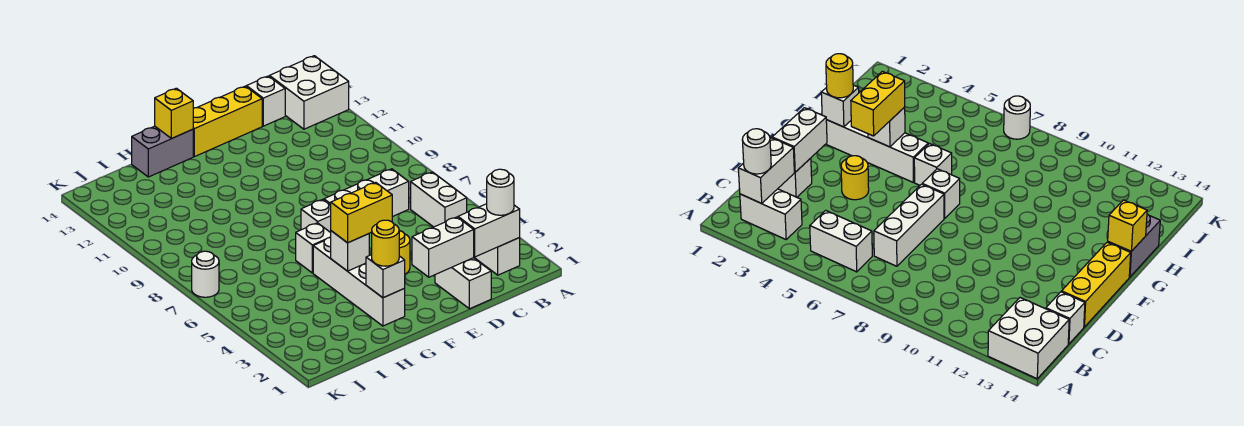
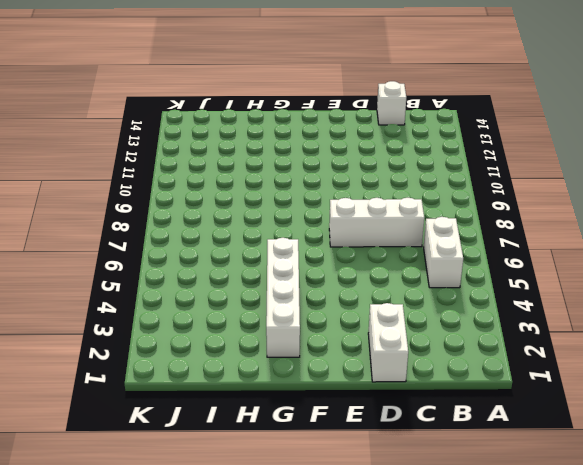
none -> white brick A13:B14 level 1
none -> white brick B2:B3 level 1
none -> yellow brick D14:F14 level 1

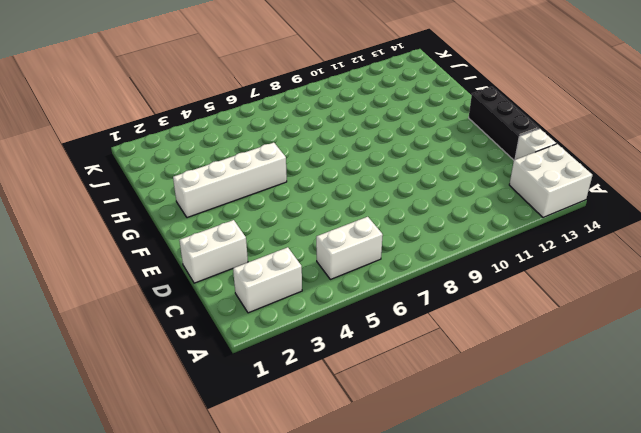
black brick D14:F14 level 1 -> yellow brick D14:F14 level 1
none -> white brick C7:E7 level 1
none -> yellow round brick E4 level 1
none -> white brick F7 level 1

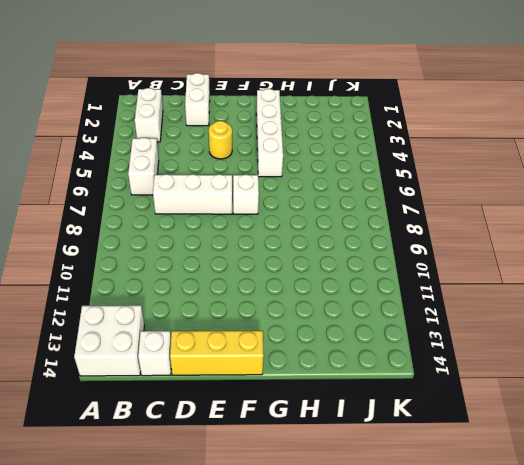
none -> white brick G6 level 1
none -> grey brick G14:H14 level 1
none -> white round brick K7 level 1

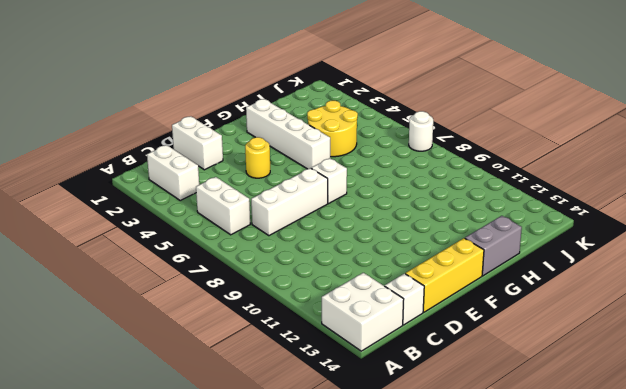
yellow round brick H4:I5 level 1 -> none
none -> white brick G6 level 1
none -> white brick B2:C2 level 2
none -> white brick D2:E2 level 2

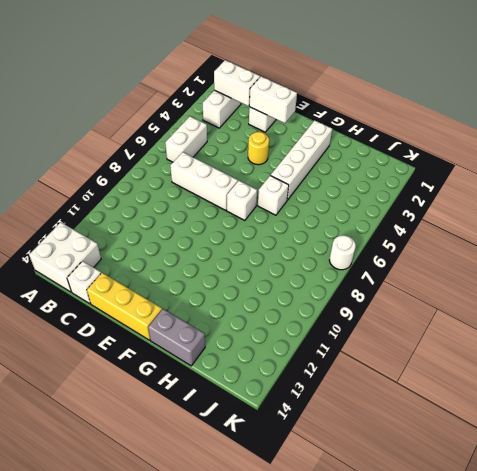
none -> white brick G2 level 2
none -> white brick G4 level 2
none -> yellow brick G14 level 2

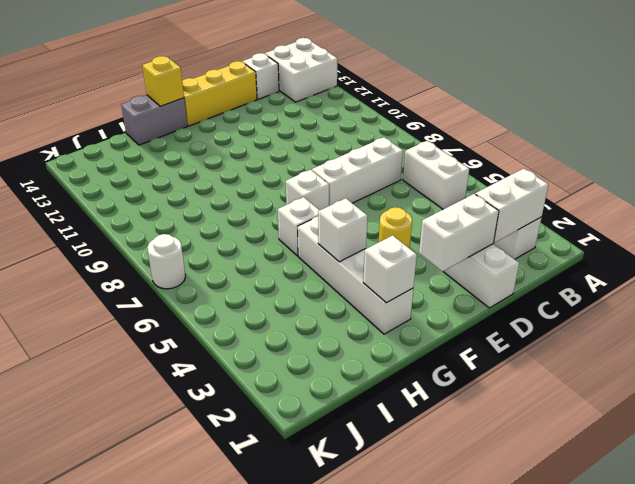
none -> white round brick B2 level 3
none -> yellow brick F4:G4 level 3
none -> yellow round brick G2 level 3

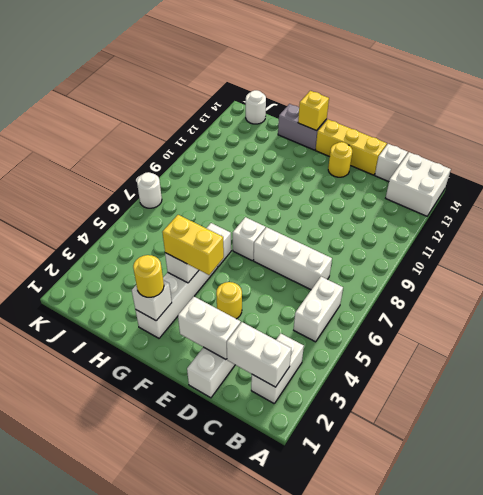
yellow round brick E13 level 1 -> none
white round brick J14 level 1 -> white round brick B2 level 3

